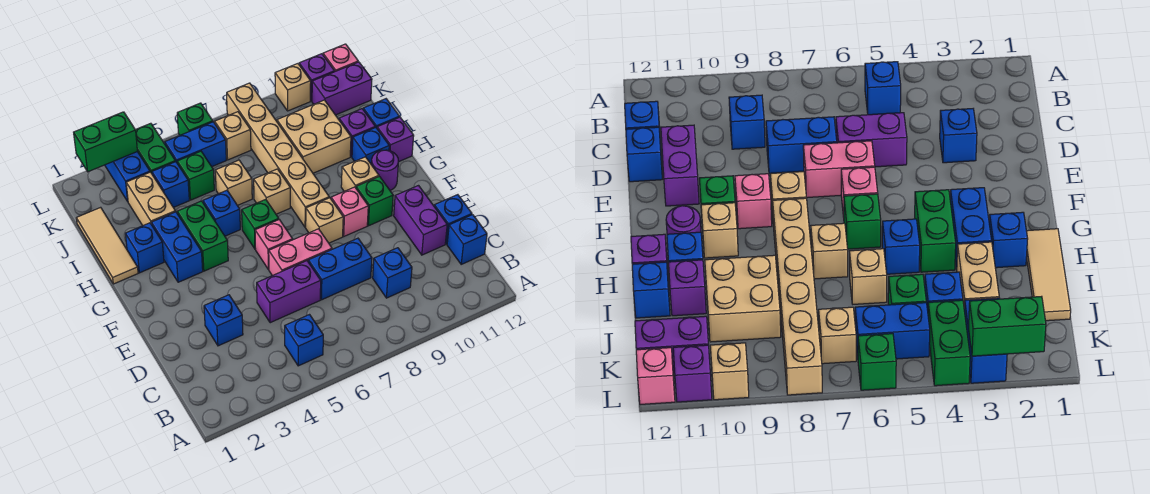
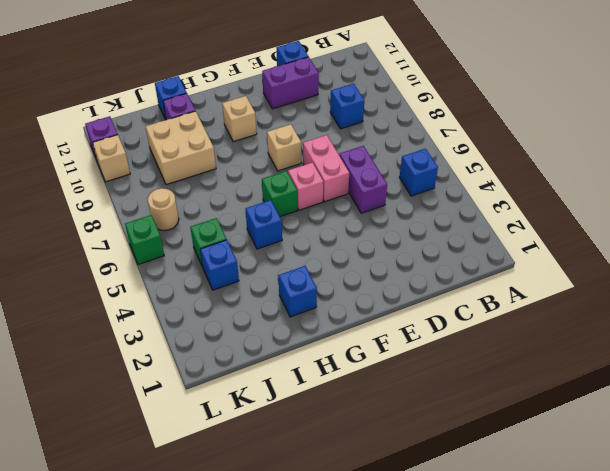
tan round brick K7 level 1 -> tan brick K7 level 1
none -> blue brick C12 level 1
none -> blue brick D3 level 1
none -> blue brick D7:D8 level 1
none -> pink brick F9 level 1

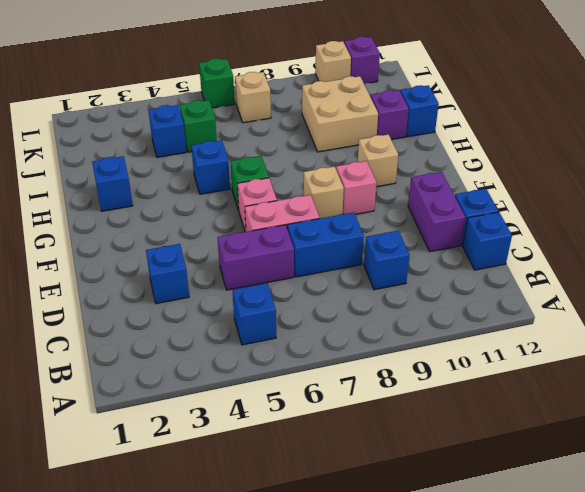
none -> green brick F10 level 1
none -> blue brick G3:H3 level 1
none -> green brick G4:H4 level 1
none -> tan brick G8:L8 level 1

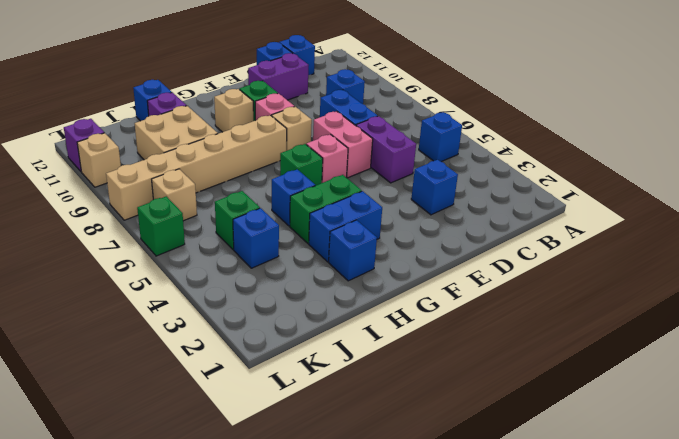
none -> purple round brick G11 level 1
none -> tan tile H1:J1 level 1
none -> tan brick H7 level 1
none -> blue brick H11 level 1

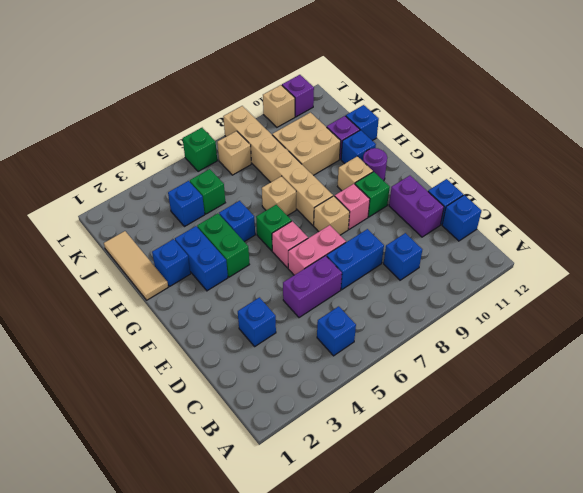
none -> purple brick H12 level 1
none -> tan brick I3:J3 level 1
none -> tan brick I6 level 1
none -> blue brick K3:L3 level 1

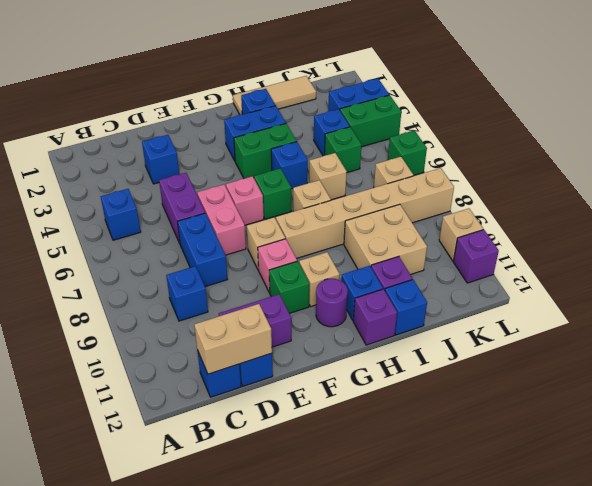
tan brick C12:D12 level 2 -> tan brick I3:J3 level 1
none -> blue brick K5:K6 level 1
none -> purple brick K11:K12 level 1
none -> pink brick L12 level 1
none -> green brick L2:L3 level 2

